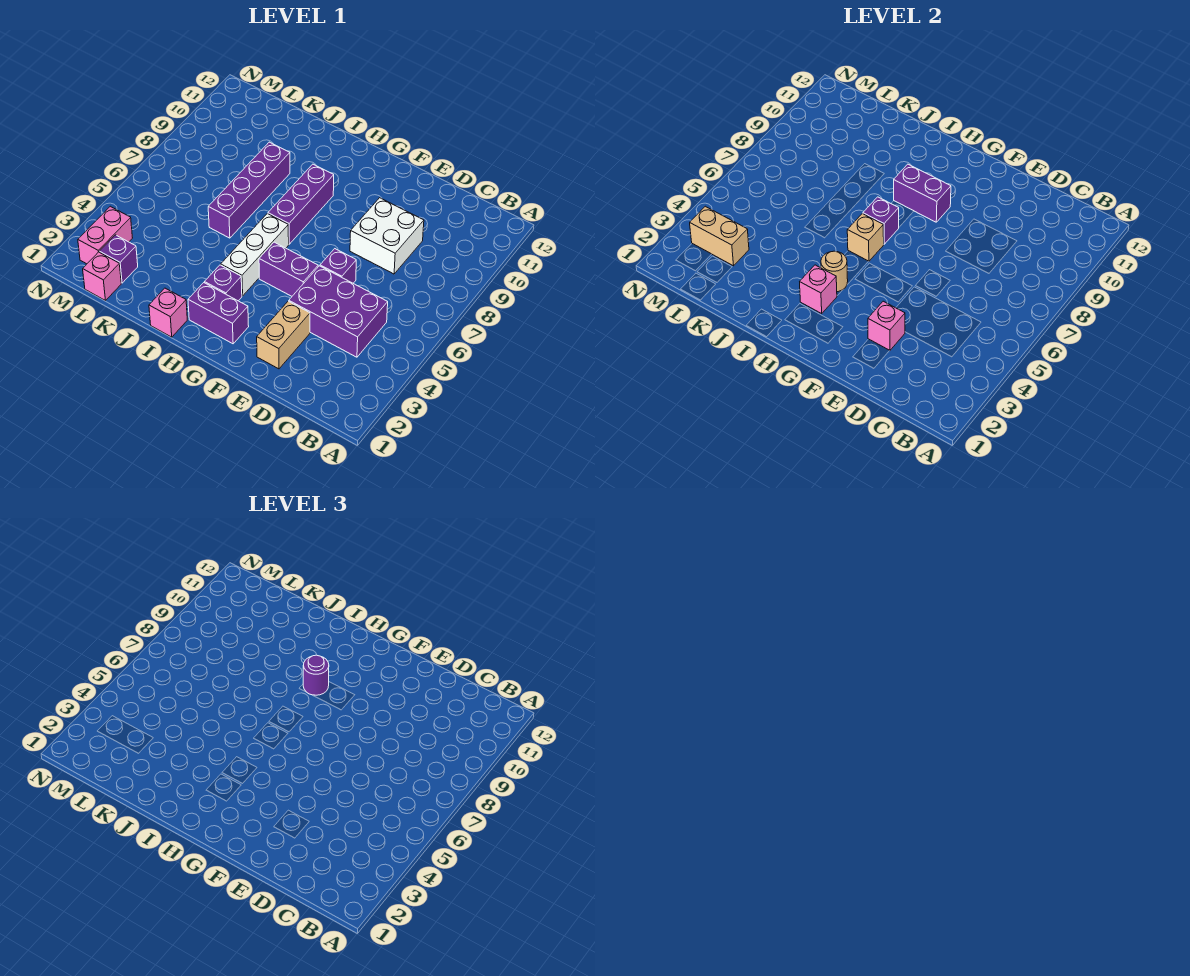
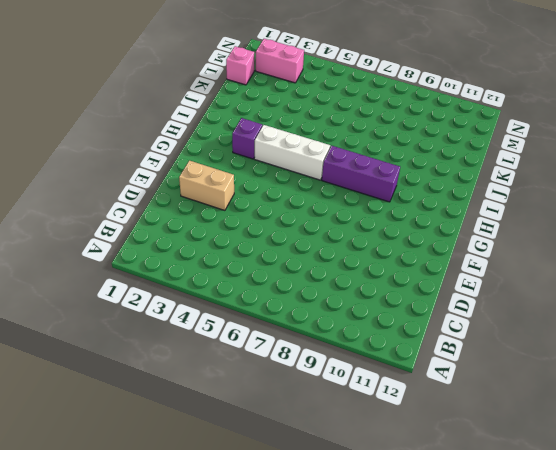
none -> purple brick C4:E5 level 1
none -> white brick D8:E9 level 1
none -> purple brick E6 level 1

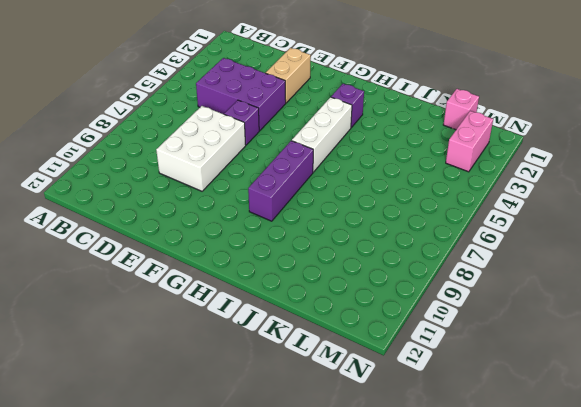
white brick D7:E9 level 1 -> white brick D8:E9 level 1
none -> purple brick F5:G5 level 1
none -> purple brick G2:H2 level 1
none -> pink brick I1 level 1

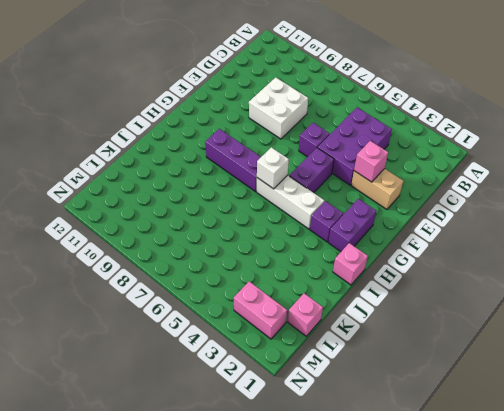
white brick H6 level 2 -> tan brick H6 level 2
none -> purple brick J6:J9 level 1
none -> purple brick L2 level 1
none -> purple brick G9:H9 level 2

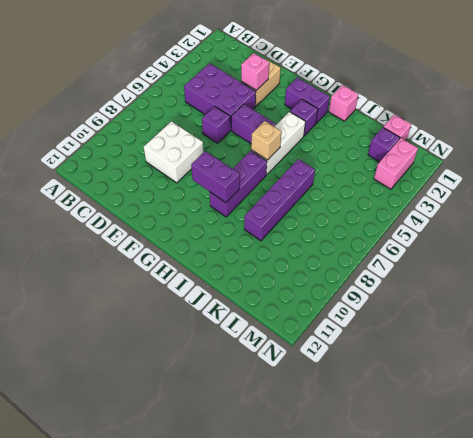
none -> pink brick H3 level 2
none -> tan round brick H4 level 2
none -> purple brick H7 level 2

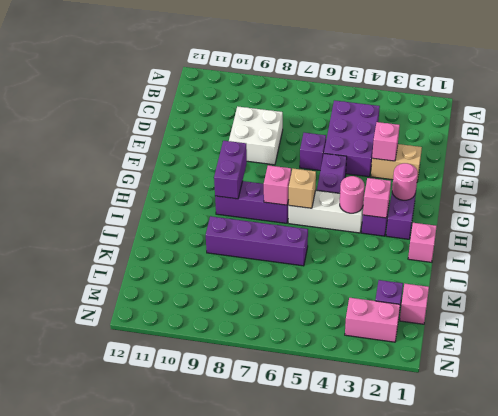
pink round brick G2 level 2 -> none
pink round brick H4 level 2 -> tan round brick H4 level 2
pink brick H7 level 2 -> purple brick H7 level 2
none -> tan brick L3:M3 level 2
none -> purple round brick H9 level 3

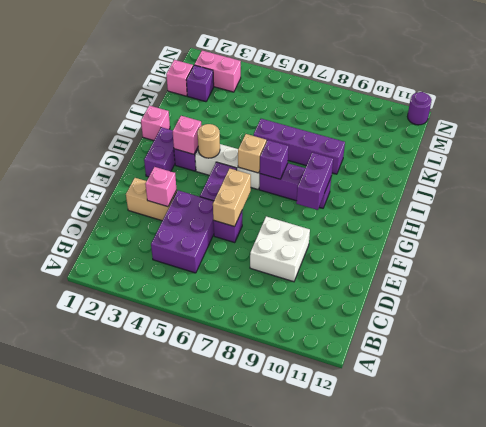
tan brick E6:F6 level 2 -> tan brick L3:M3 level 2
purple round brick N12 level 1 -> purple round brick H9 level 3

